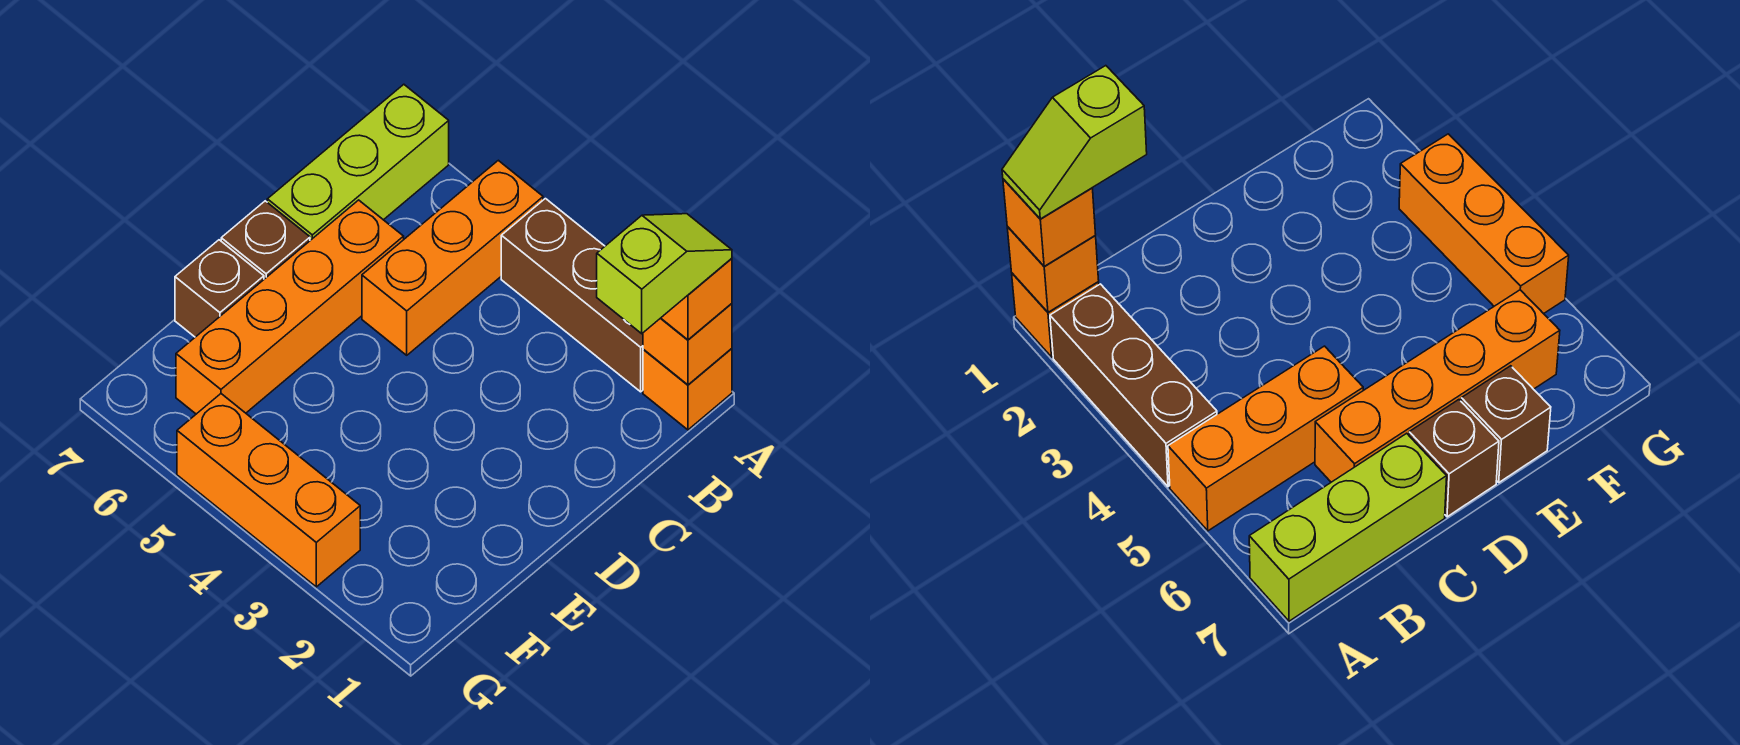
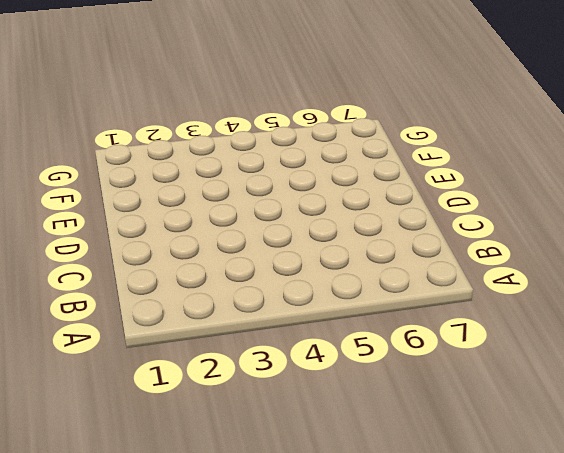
none -> orange brick A1 level 1
none -> brown brick A2:A4 level 1

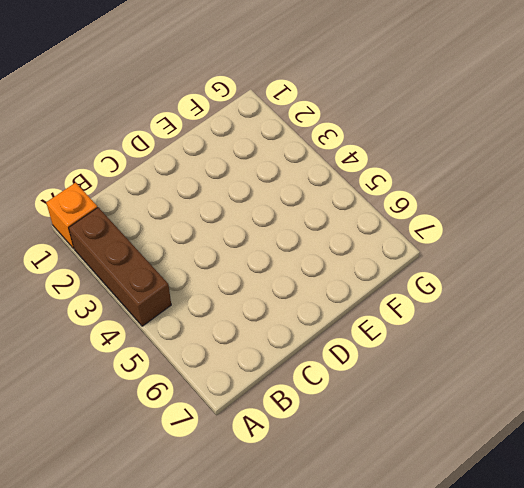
none -> orange brick A5:C5 level 1
none -> lime brick A7:C7 level 1

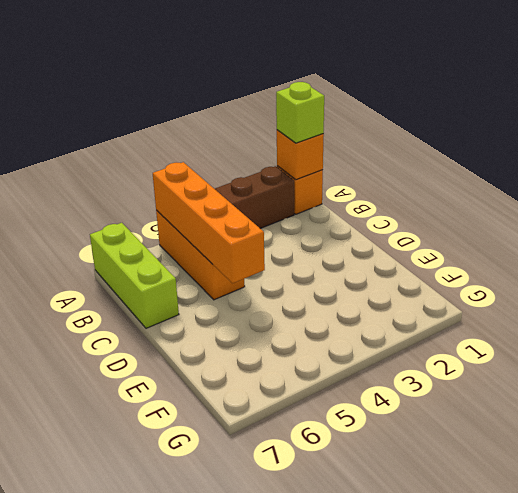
lime brick A1 level 3 -> orange brick A1 level 3
orange brick A5:D5 level 2 -> orange brick C6:F6 level 1
none -> brown brick D7 level 1
none -> brown brick E7 level 1

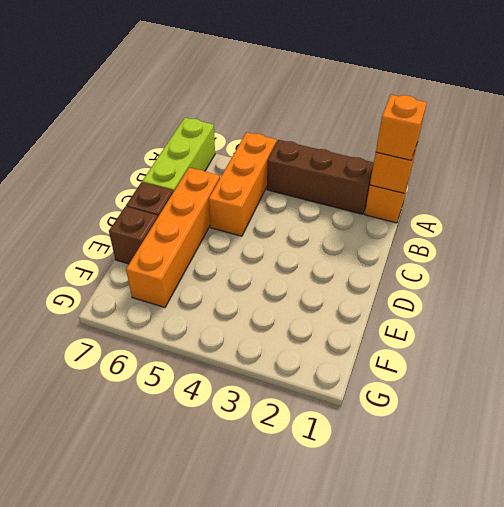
none -> orange brick G3:G5 level 1
none -> lime slope A1:B1 level 4 top B

